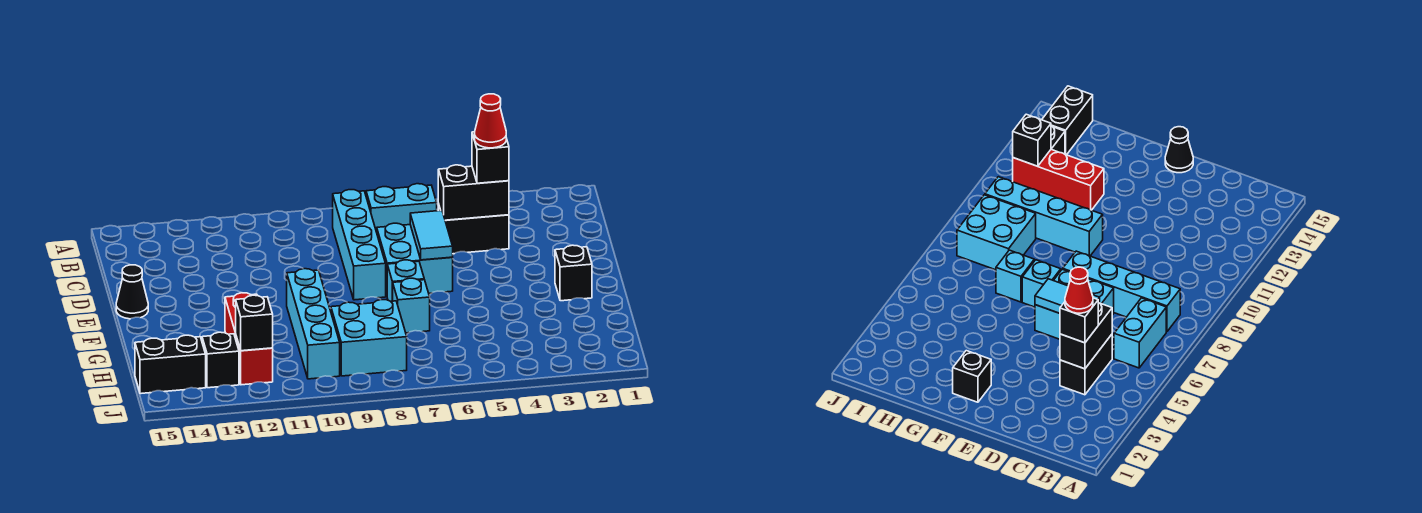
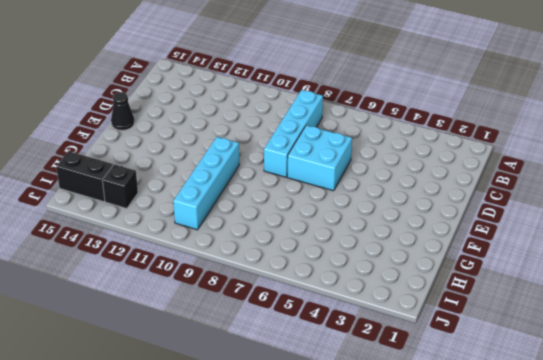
none -> cyan brick B6:B7 level 1
none -> black brick C4:C5 level 1
none -> black brick F2 level 1

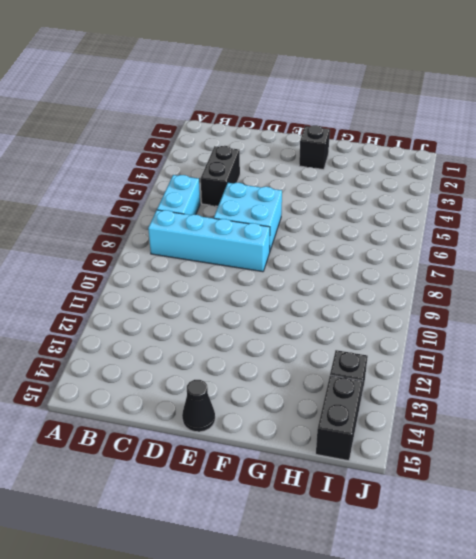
none -> cyan brick F7 level 1
none -> cyan brick F10:I10 level 1
none -> cyan brick G7 level 1

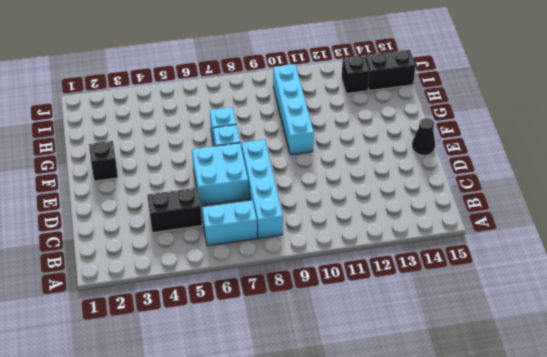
none -> red brick G12:I12 level 1
none -> cyan brick H8:I9 level 1
none -> black brick C4:C5 level 2

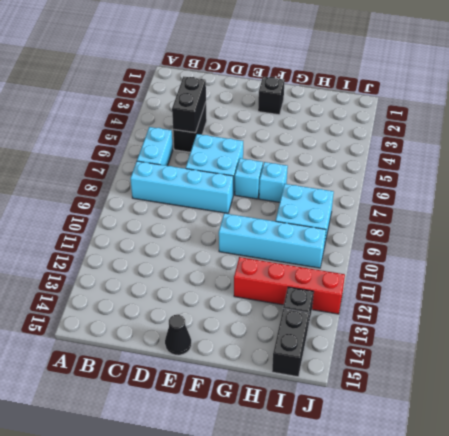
red brick G12:J12 level 1 -> red brick G12:I12 level 1
none -> cyan tile D6:E6 level 2
none -> black brick I12 level 2
none -> black brick C4 level 3

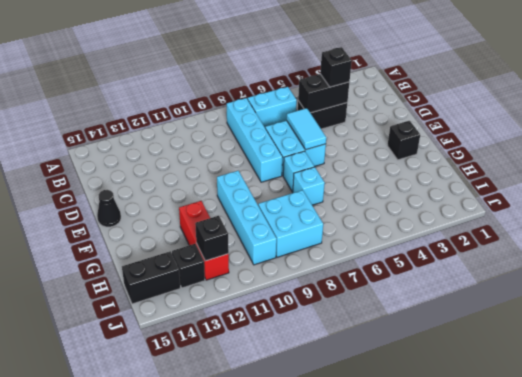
none -> red cone C4 level 4

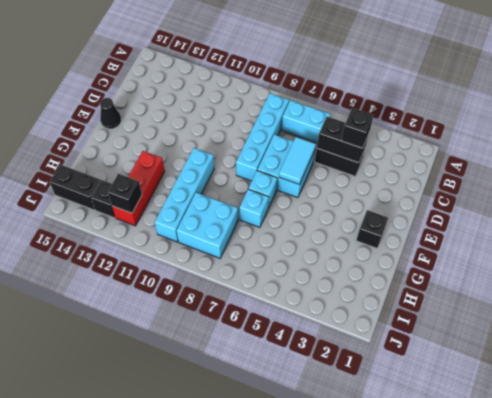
none -> red cone C4 level 4

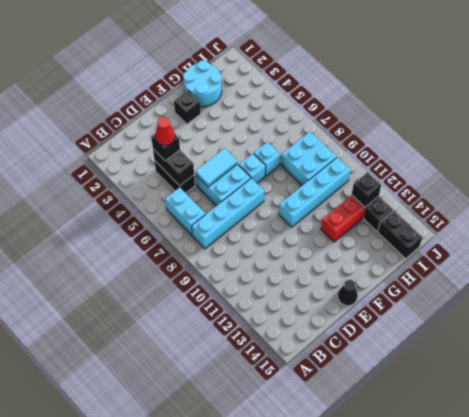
cyan round brick G1:H2 level 1 -> none

